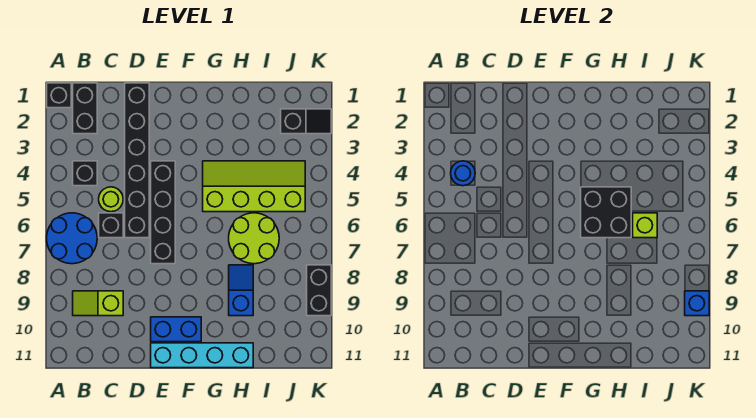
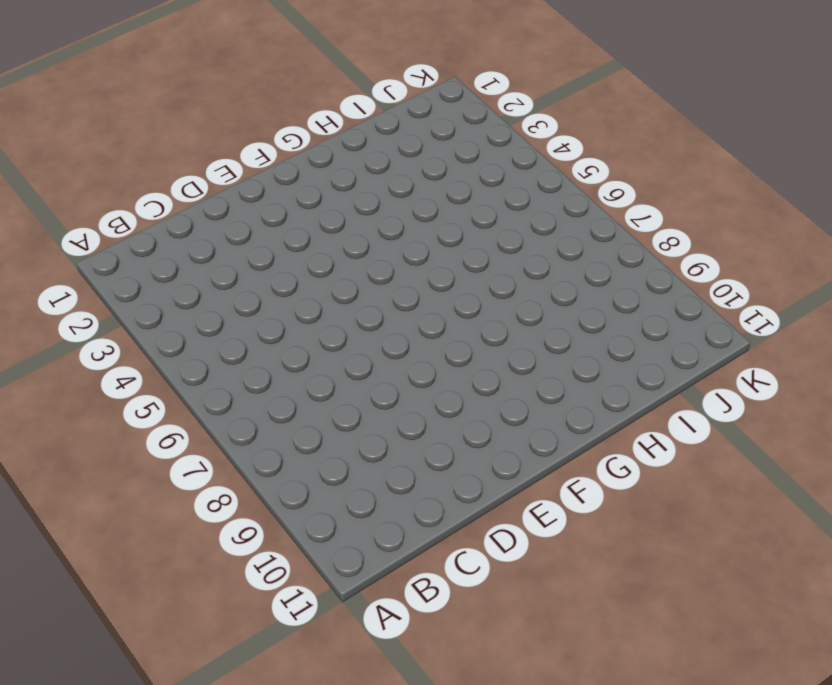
none -> black brick A1 level 1
none -> blue round brick A6:B7 level 1
none -> black brick B1:B2 level 1

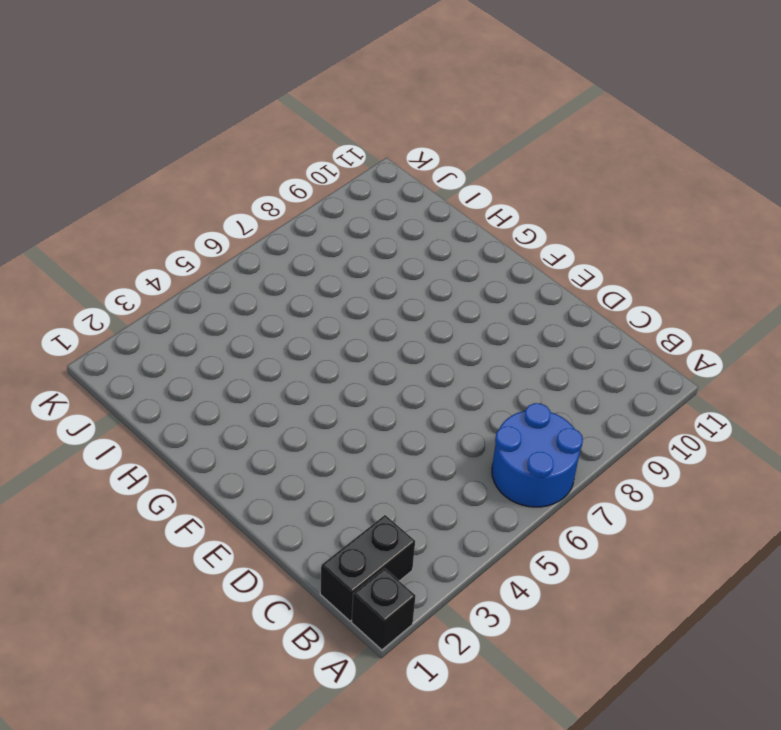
none -> black brick B4 level 1
none -> lime slope B9:C9 level 1 top C
none -> lime round brick C5 level 1

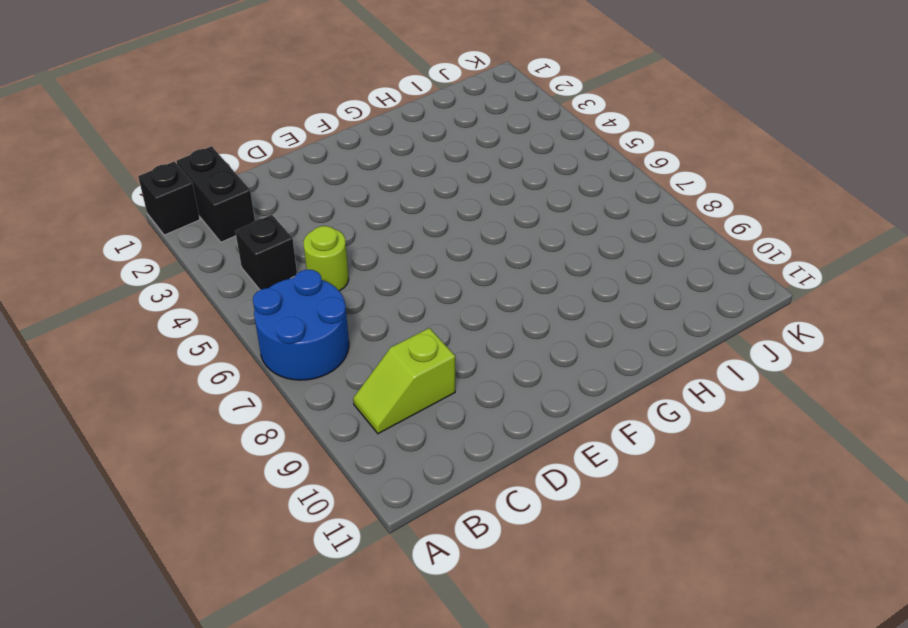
none -> black brick C6 level 1
none -> black brick D1:D6 level 1
none -> black brick E4:E7 level 1

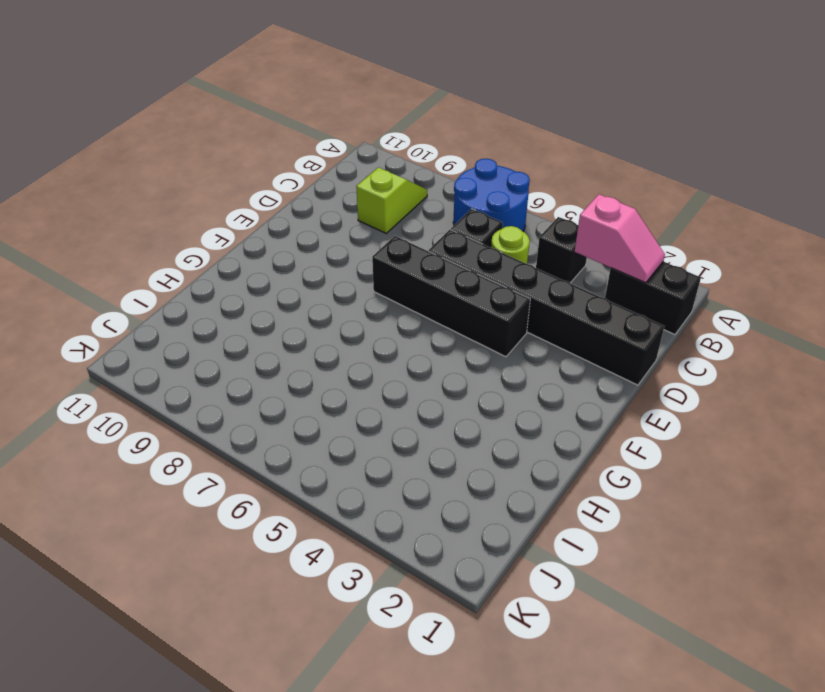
pink slope B2:B3 level 2 top 3 -> none
none -> black brick A1 level 1
none -> blue brick E10:F10 level 1
none -> cyan brick E11:H11 level 1

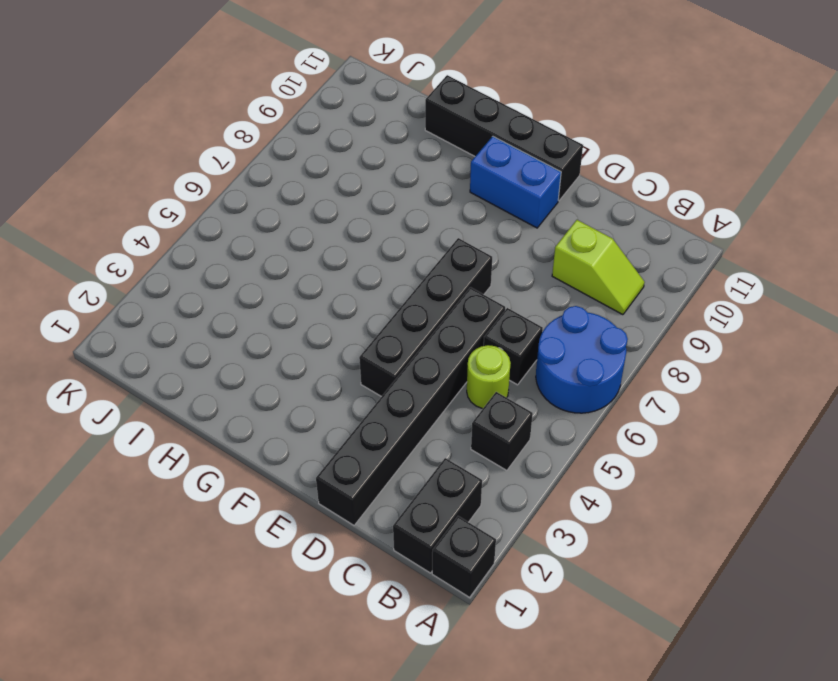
black brick E11:H11 level 1 -> cyan brick E11:H11 level 1
none -> lime slope G4:J5 level 1 top 5
none -> lime round brick H6:I7 level 1
none -> blue slope H8:H9 level 1 top 9

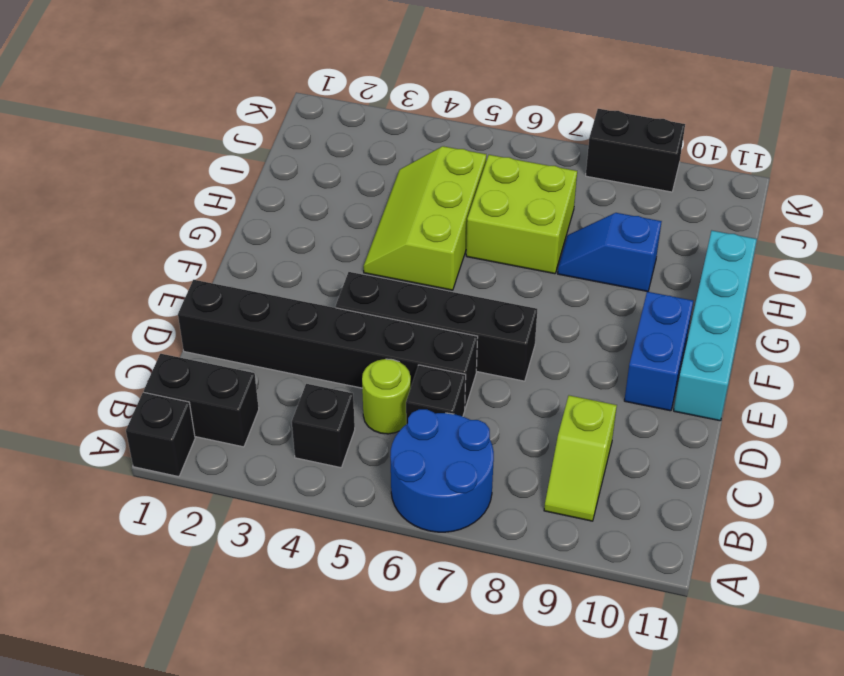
lime slope G4:I5 level 1 top 5 -> lime slope G4:J5 level 1 top 5
lime brick H6:I7 level 1 -> lime round brick H6:I7 level 1
none -> black slope J2:K2 level 1 top J
none -> blue round brick B4 level 2
none -> black brick G5:H6 level 2

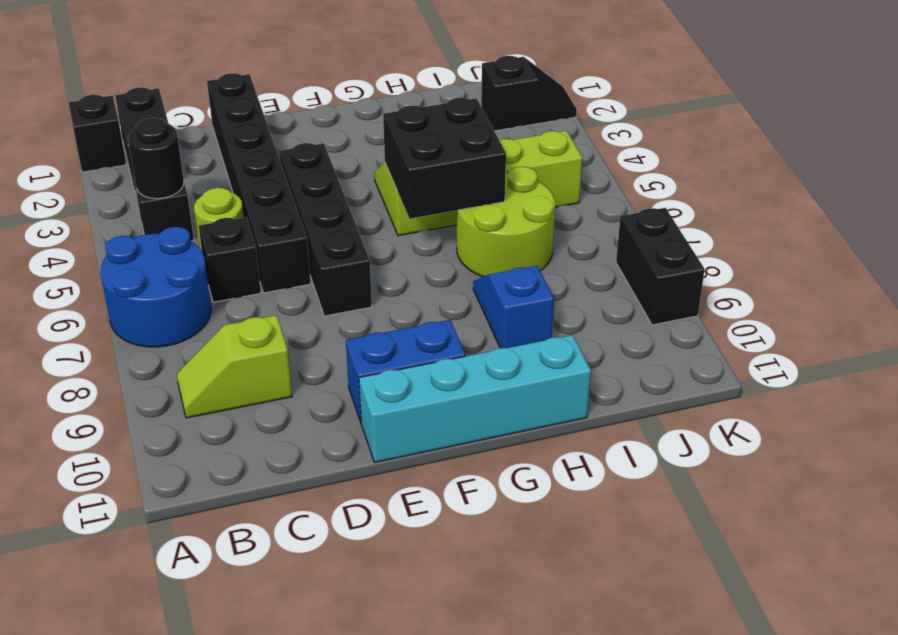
black round brick B4 level 2 -> blue round brick B4 level 2
none -> lime brick I6 level 2
none -> blue brick K9 level 2

